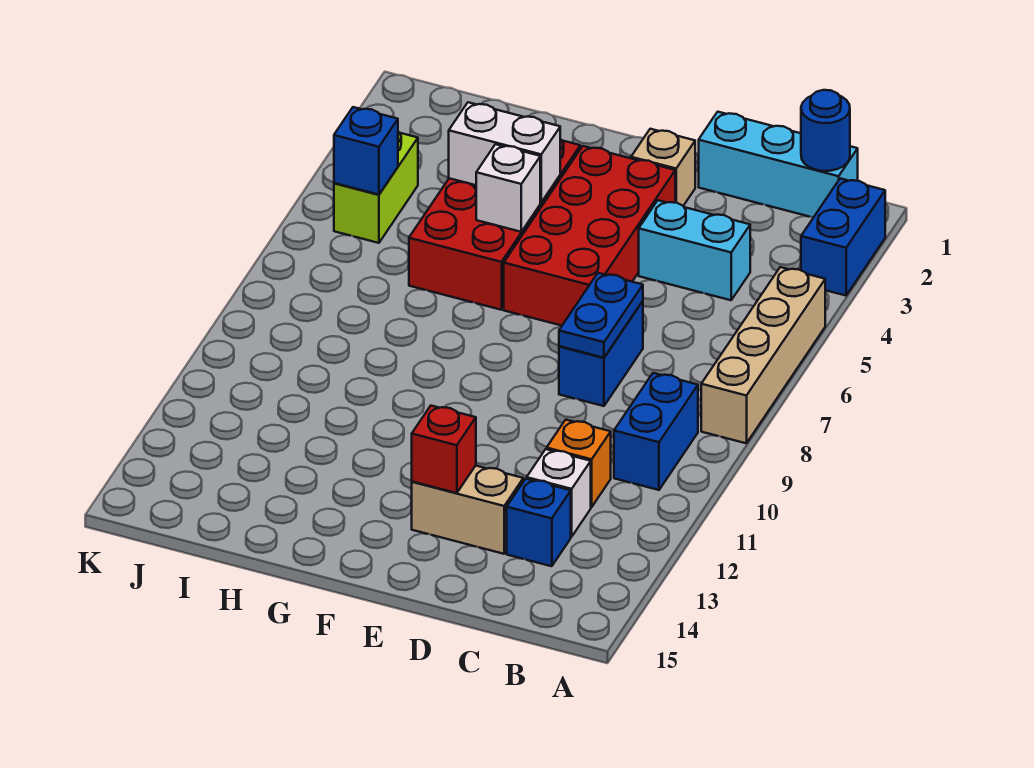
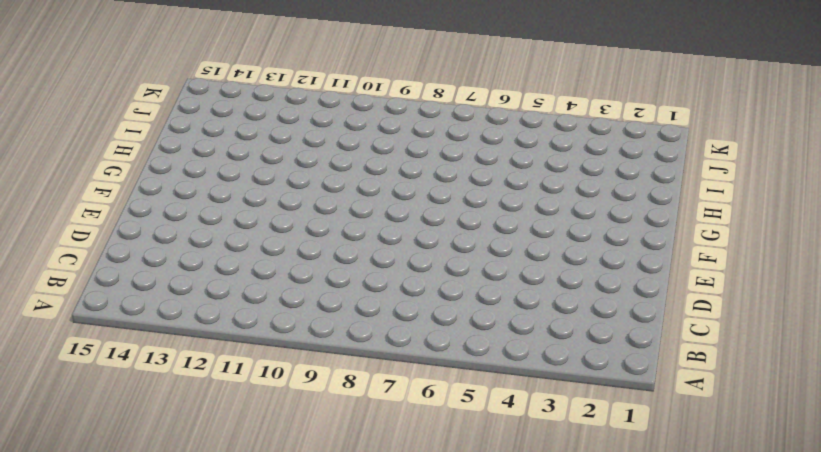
none -> blue brick A2:A3 level 1
none -> tan brick A5:A8 level 1
none -> cyan brick B1:D1 level 1

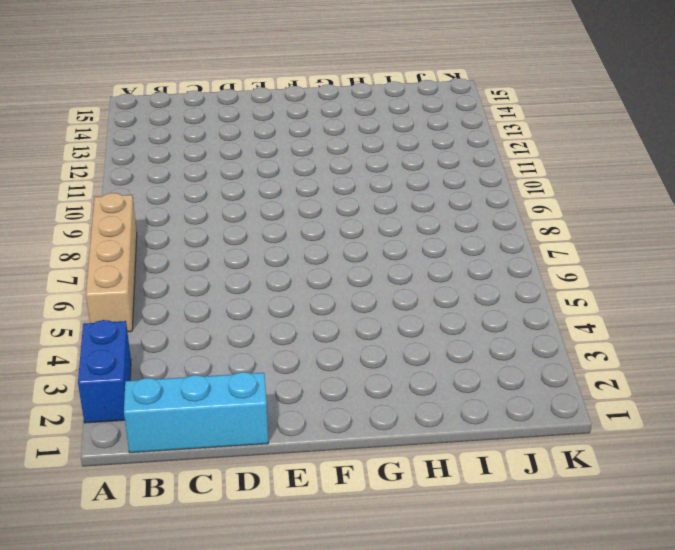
none -> blue brick B9:B10 level 1
none -> cyan brick C4:D4 level 1
none -> orange brick C11 level 1

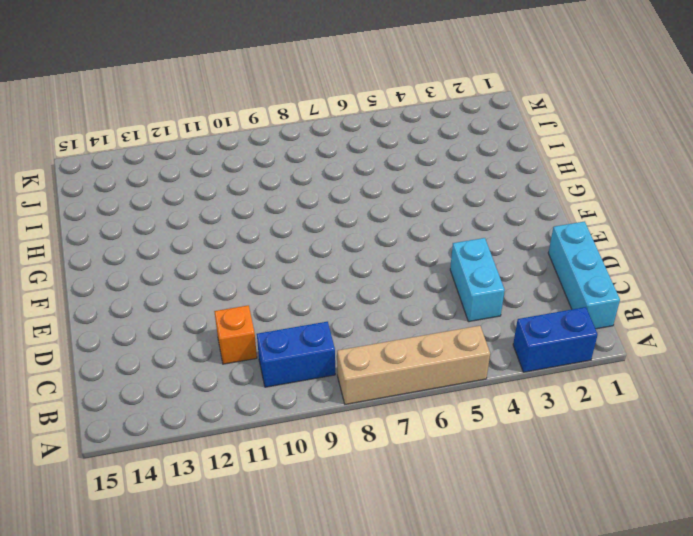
none -> white brick C12 level 1
none -> blue brick C13 level 1
none -> blue brick D7:D8 level 1

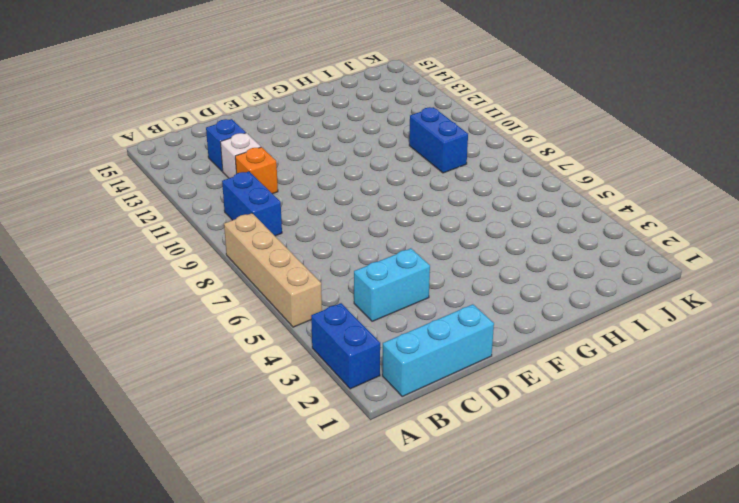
blue brick I9:I10 level 1 -> blue brick D7:D8 level 1
none -> tan brick D13:E13 level 1
none -> tan brick E2 level 1
none -> red brick E3:F6 level 1

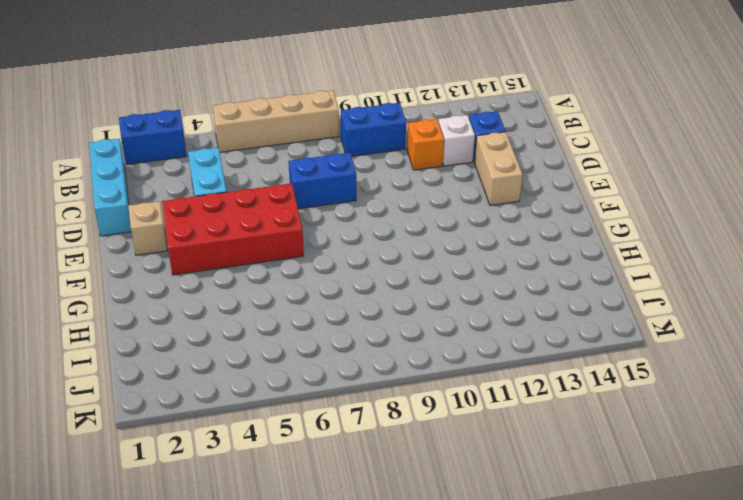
none -> red brick G3:H6 level 1
none -> lime brick J4:J5 level 1
none -> blue round brick B1 level 2

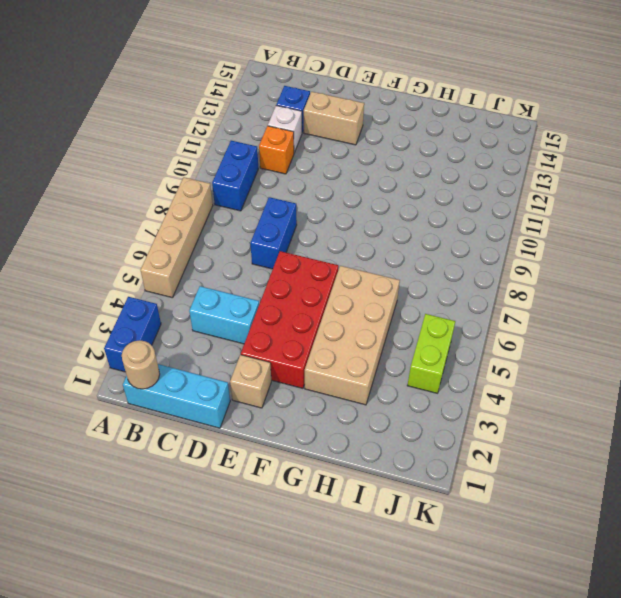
tan round brick B1 level 2 -> blue round brick B1 level 2
tan brick G3:H6 level 1 -> red brick G3:H6 level 1
none -> blue plate D7:D8 level 2
none -> red brick E13 level 2
none -> white brick G4:H4 level 2

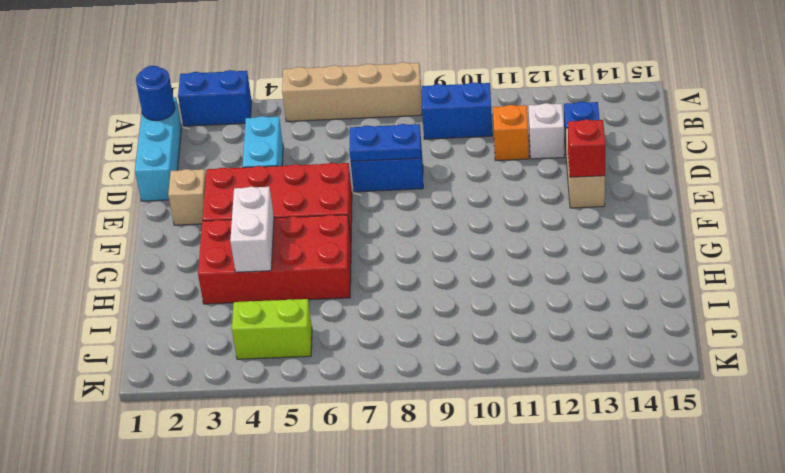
none -> white brick G5 level 2
none -> blue brick J5 level 2

